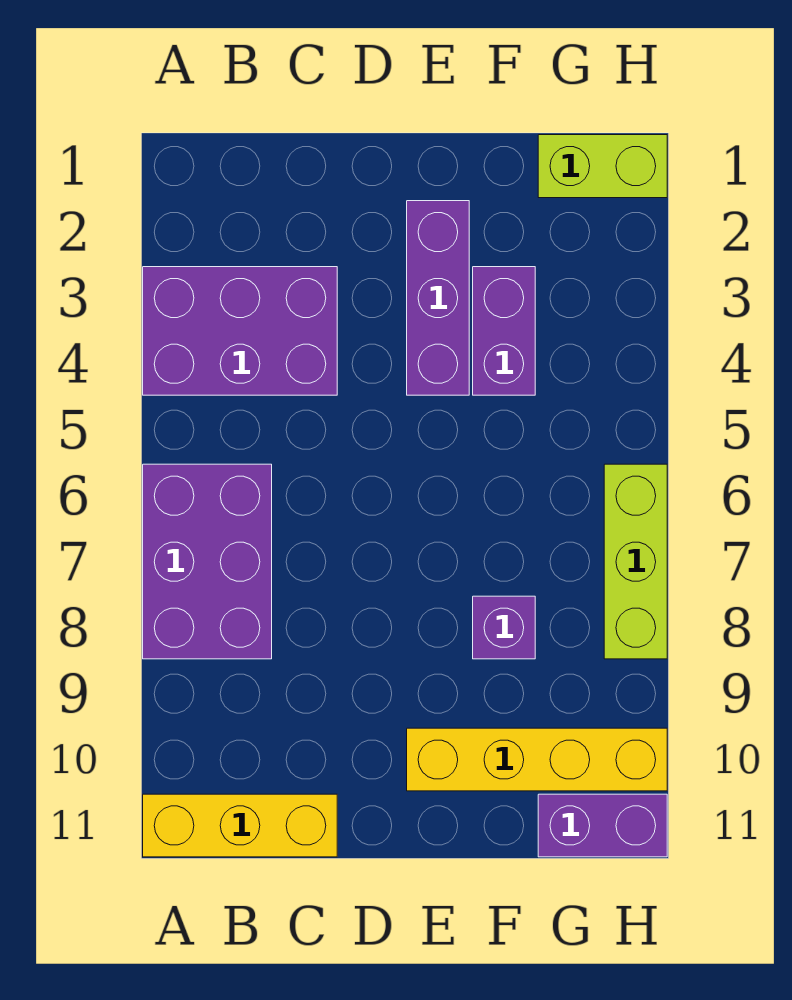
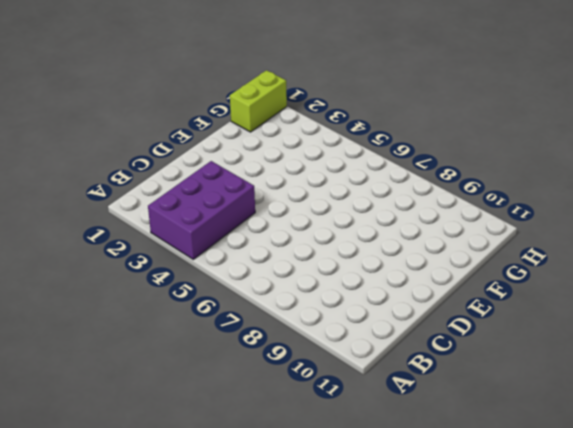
none -> purple brick A6:B8 level 1
none -> yellow brick A11:C11 level 1

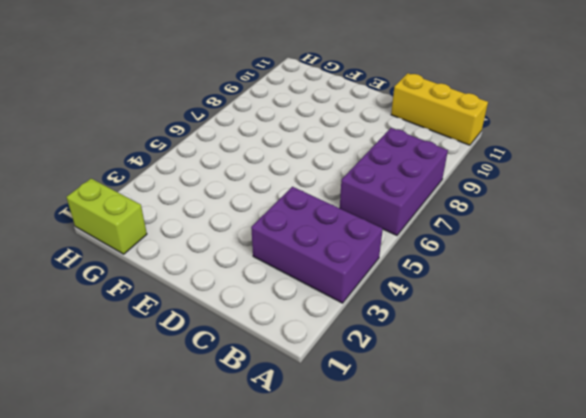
none -> purple brick E2:E4 level 1
none -> yellow brick E10:H10 level 1

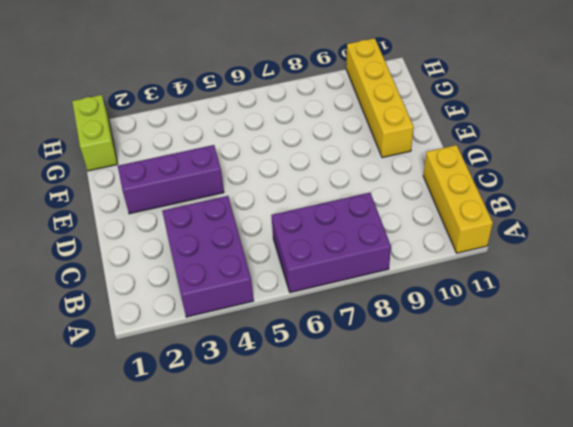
none -> purple brick F3:F4 level 1
none -> purple brick F8 level 1

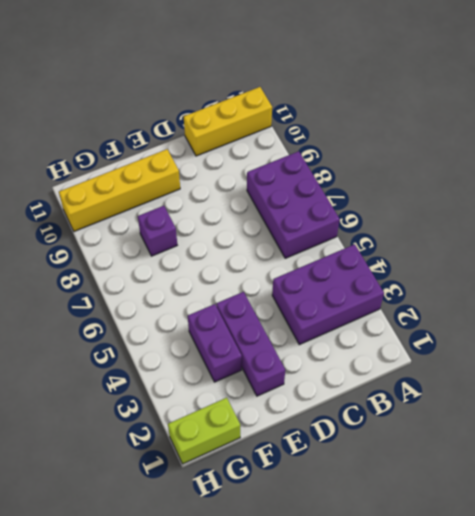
none -> purple brick G11:H11 level 1
none -> lime brick H6:H8 level 1

